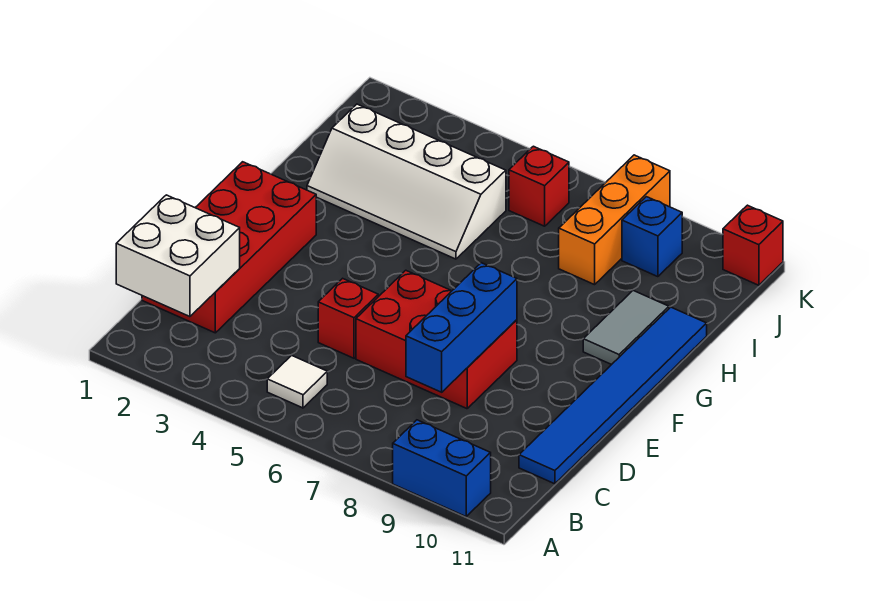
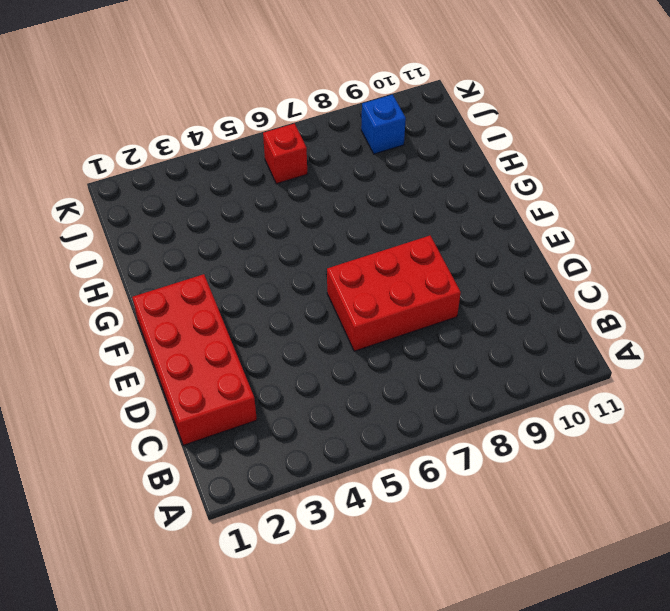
none -> blue brick A9:A10 level 1
none -> white tile B5 level 1
none -> blue tile C11:H11 level 1

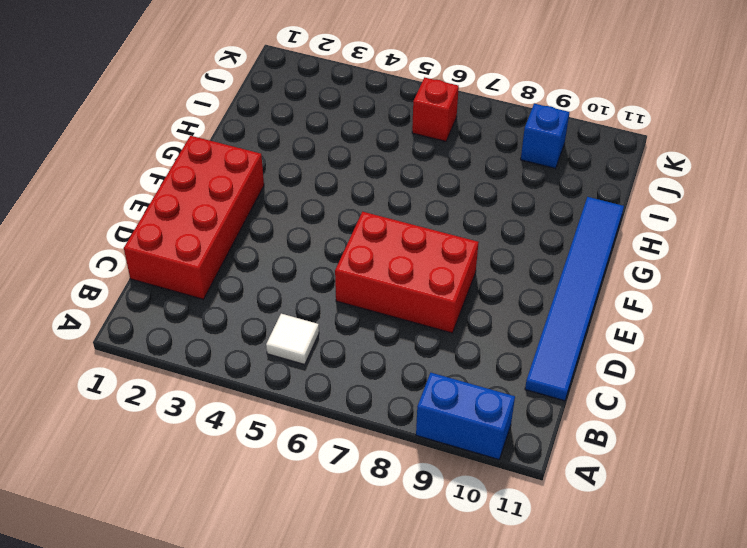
none -> red brick D5 level 1
none -> grey tile G10:H10 level 1
none -> white slope H2:I5 level 1 top I

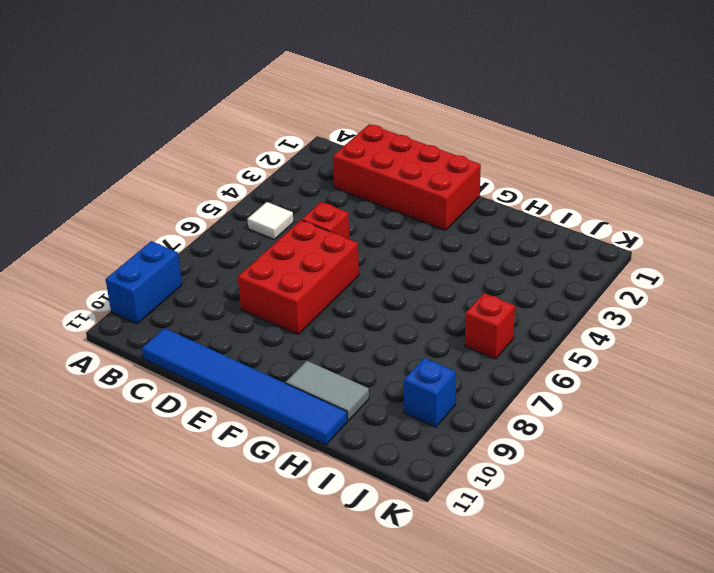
none -> white slope H2:I5 level 1 top I
none -> orange brick I8:K8 level 1
none -> red brick K11 level 1

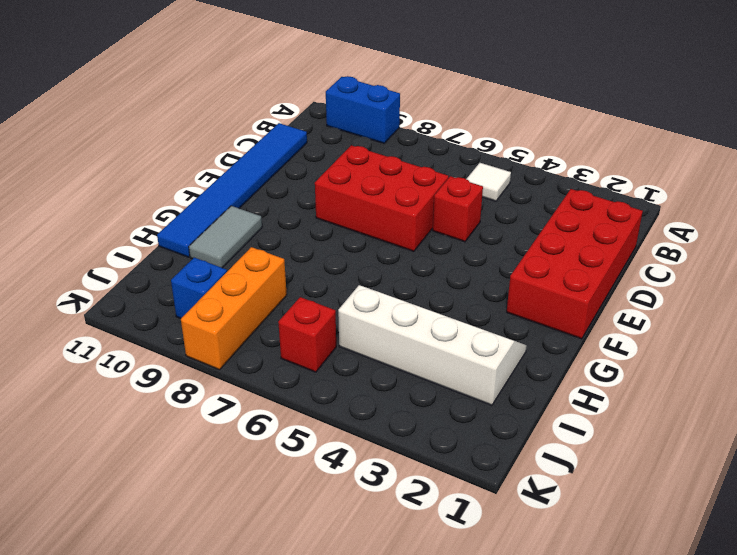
none -> red brick K11 level 1
none -> white brick B1:C2 level 2
none -> blue brick C8:E8 level 2

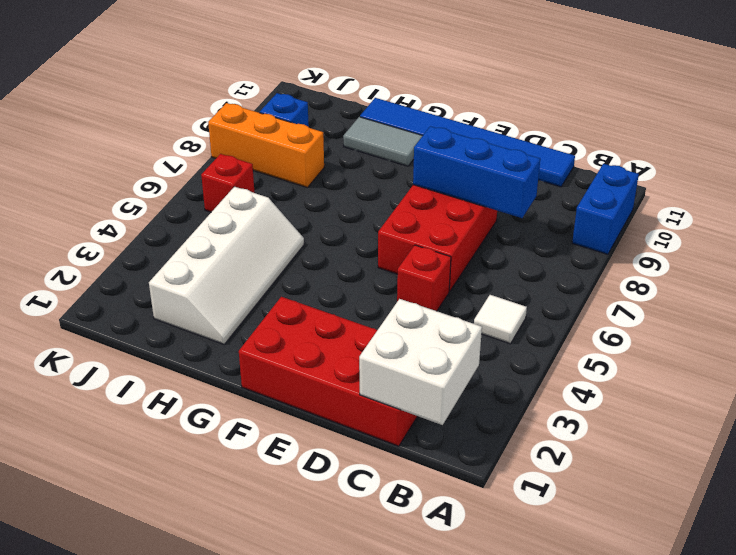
none -> red brick K11 level 1

